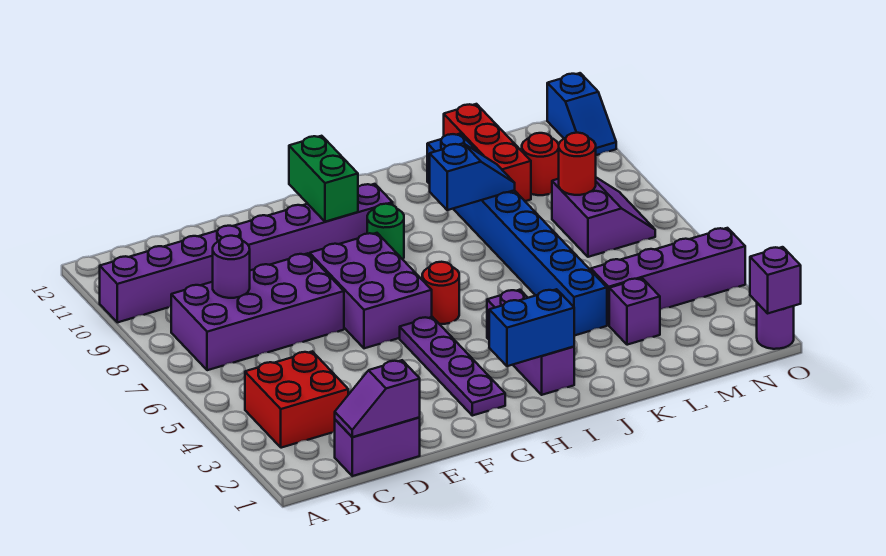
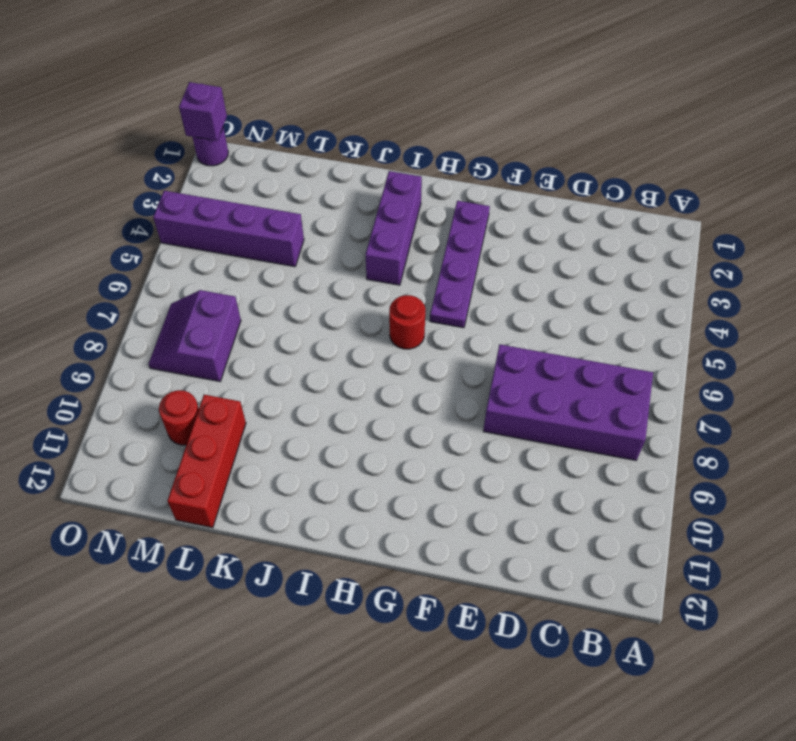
none -> purple brick A10:H10 level 1
none -> red brick B3:C4 level 1
none -> purple brick C1:D1 level 1

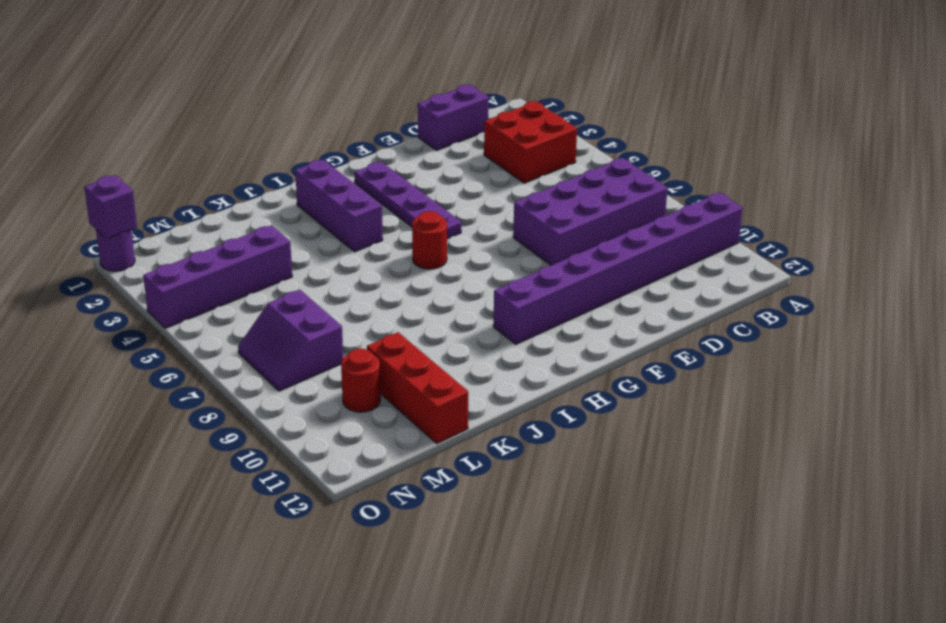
none -> purple brick F6:G8 level 1
none -> green round brick H9 level 1
none -> blue brick K4:K11 level 1

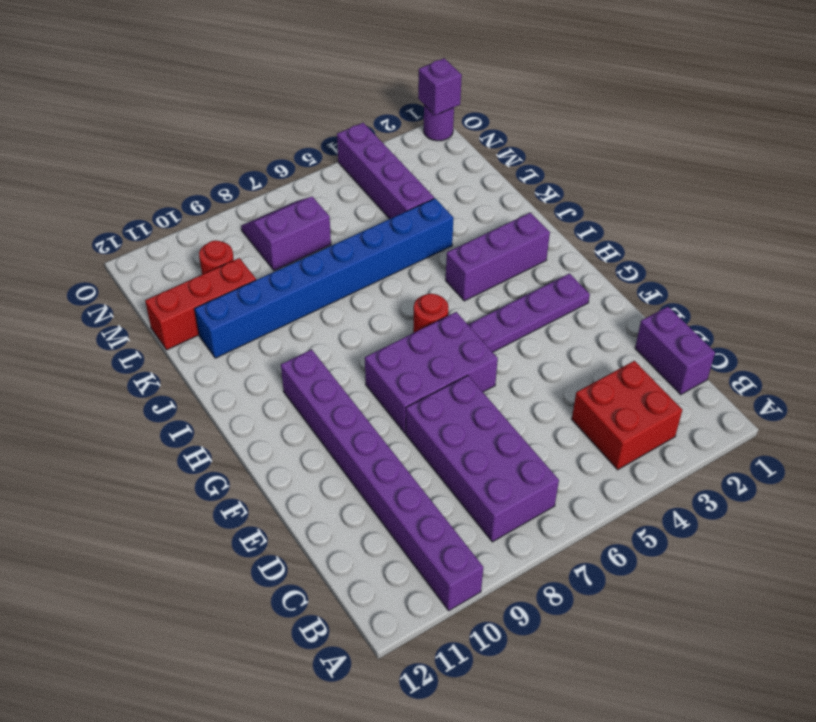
none -> green round brick H9 level 1
none -> purple brick L3 level 1
none -> blue slope O11:O12 level 1 top 12

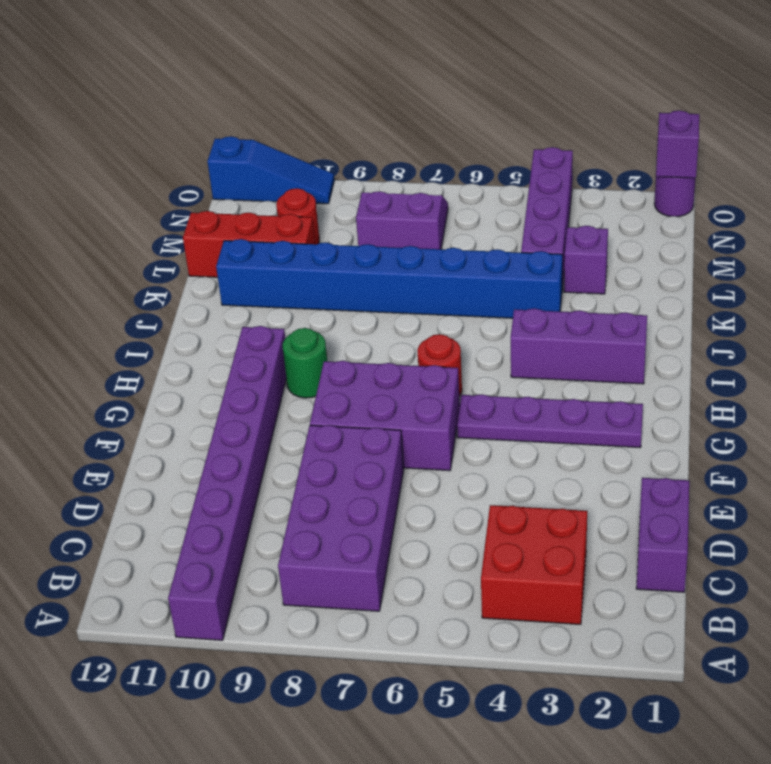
blue slope O10:O12 level 1 top 12 -> blue slope O11:O12 level 1 top 12
none -> purple slope C1:D1 level 2 top D
none -> purple round brick C8 level 2
none -> green brick G10:G11 level 2

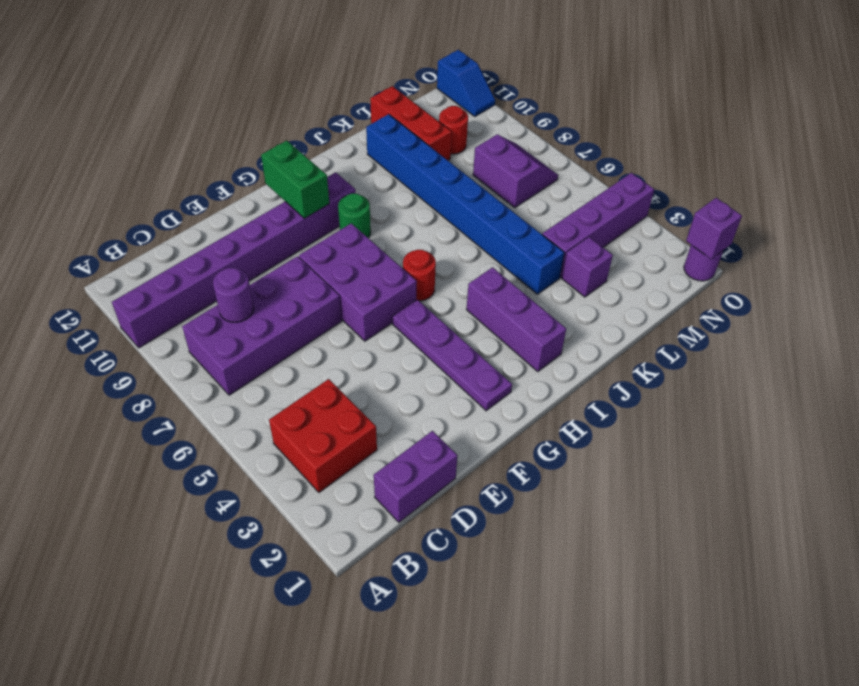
none -> purple slope C1:D1 level 2 top D
none -> blue brick H2:I2 level 2
none -> blue slope J9:K9 level 2 top J

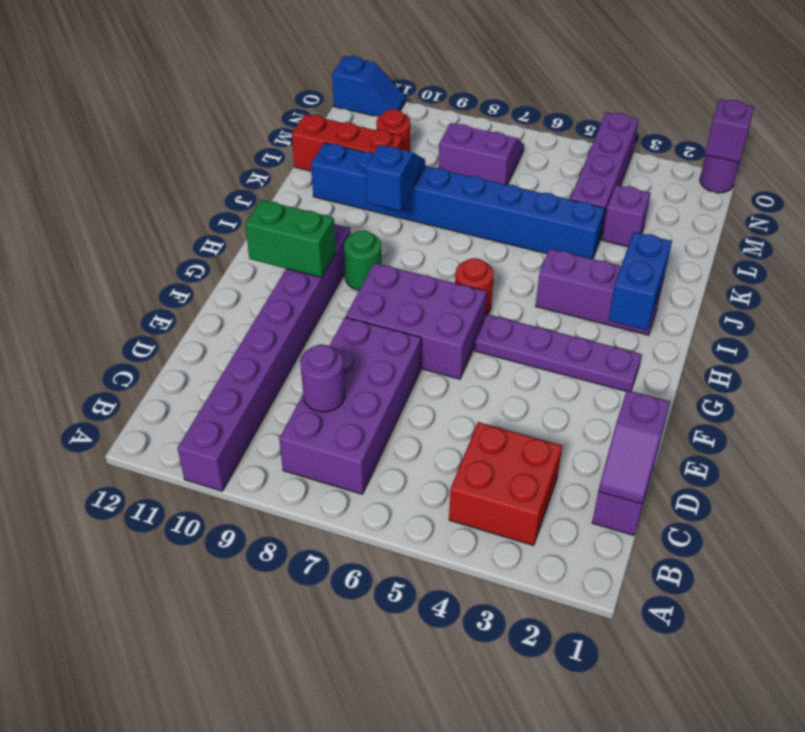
none -> red round brick M8 level 2

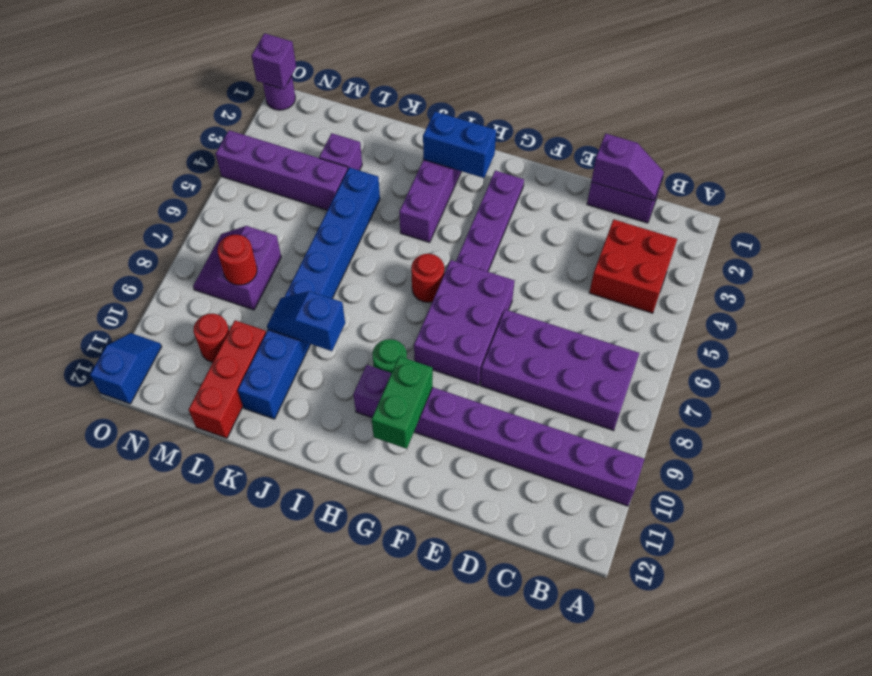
none -> purple round brick C8 level 2

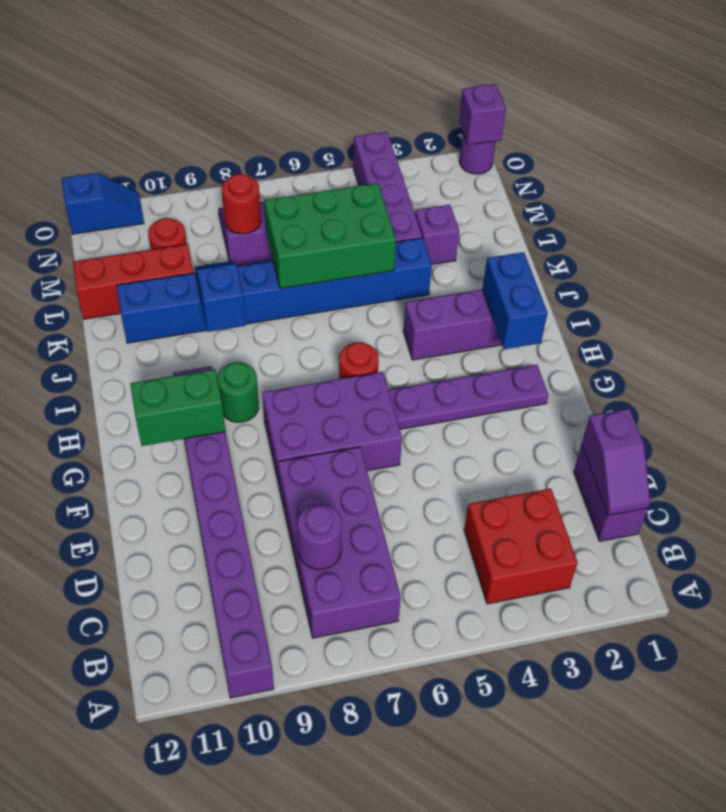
green brick K5:L7 level 2 -> none

